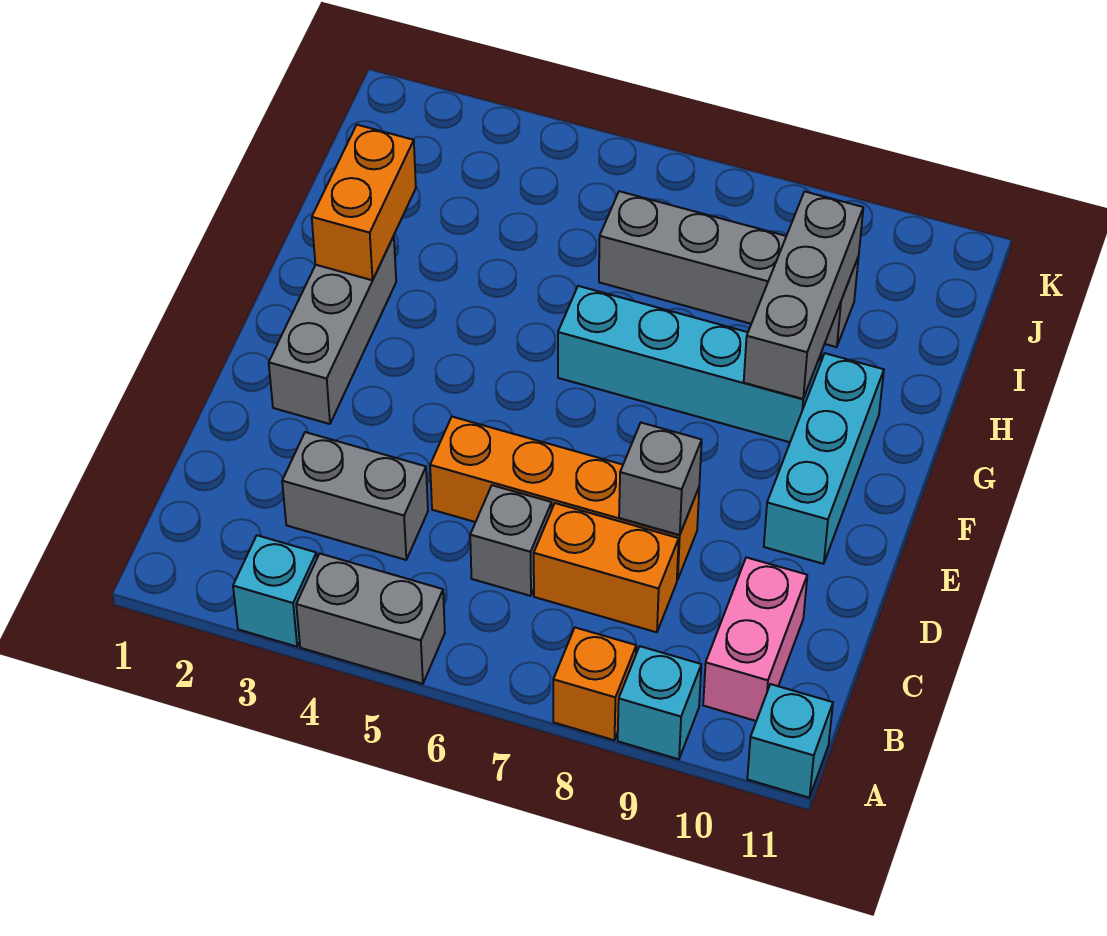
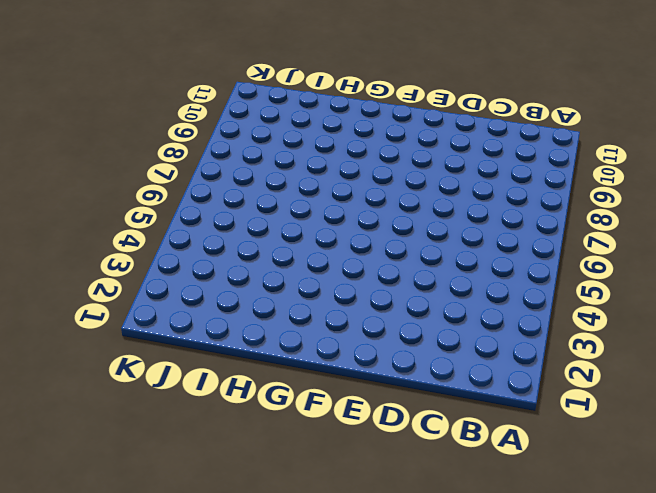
none -> cyan brick A3 level 1
none -> grey brick A4:A5 level 1
none -> orange brick A8 level 1

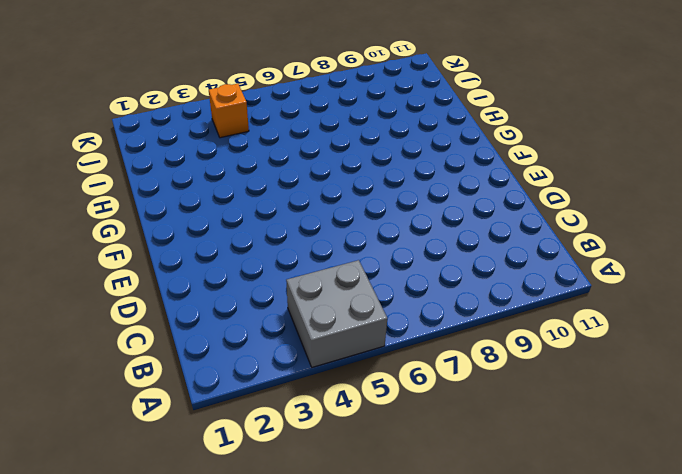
grey brick A4:B5 level 1 -> grey brick A4:A5 level 1
orange brick J4 level 1 -> orange brick A8 level 1
none -> cyan brick A3 level 1
none -> cyan brick A9 level 1
none -> cyan brick A11 level 1

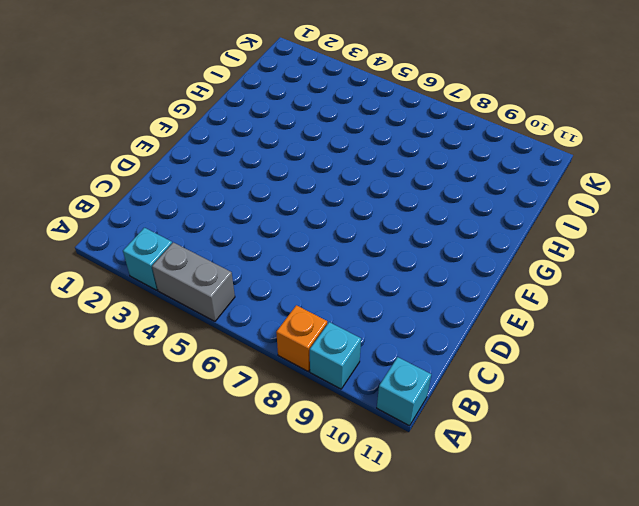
none -> pink brick B10:C10 level 1
none -> grey brick C3:C4 level 1
none -> grey brick C6 level 1

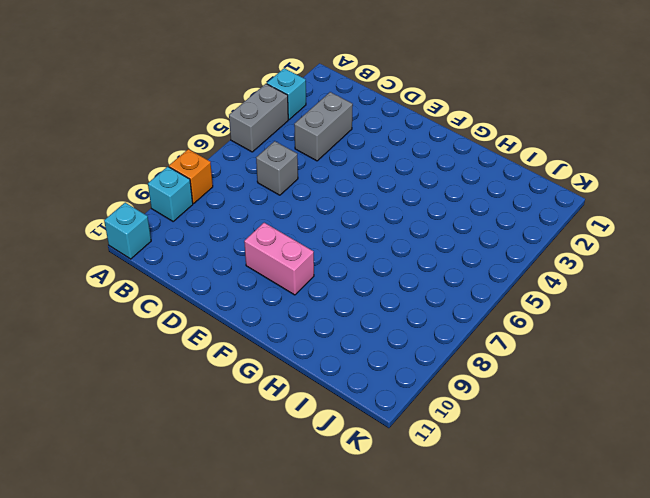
pink brick E9:F9 level 1 -> pink brick B10:C10 level 1
none -> orange brick C7:C8 level 1
none -> orange brick D5:D8 level 1
none -> grey brick E2:G2 level 1

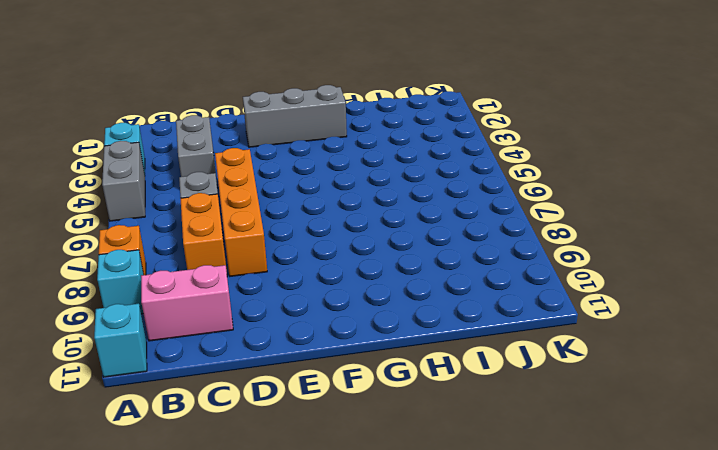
none -> cyan brick E10:G10 level 1
none -> cyan brick G6:G9 level 1
none -> grey brick I6:I9 level 1

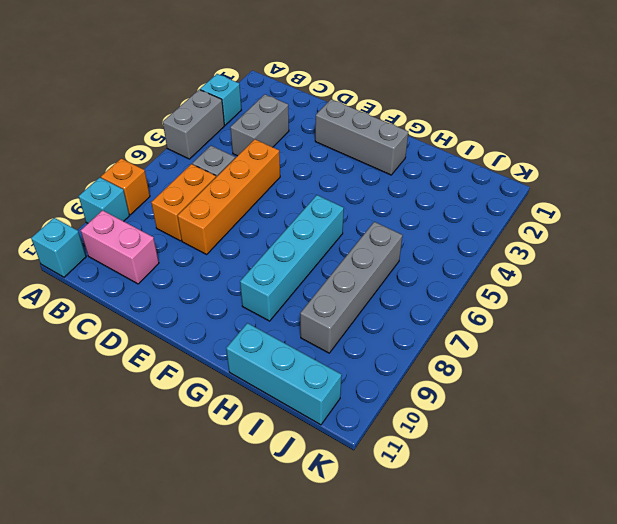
cyan brick H11:J11 level 1 -> cyan brick E10:G10 level 1
none -> grey brick D8 level 2
none -> orange brick G2:H2 level 2
none -> grey brick G9:I9 level 2

